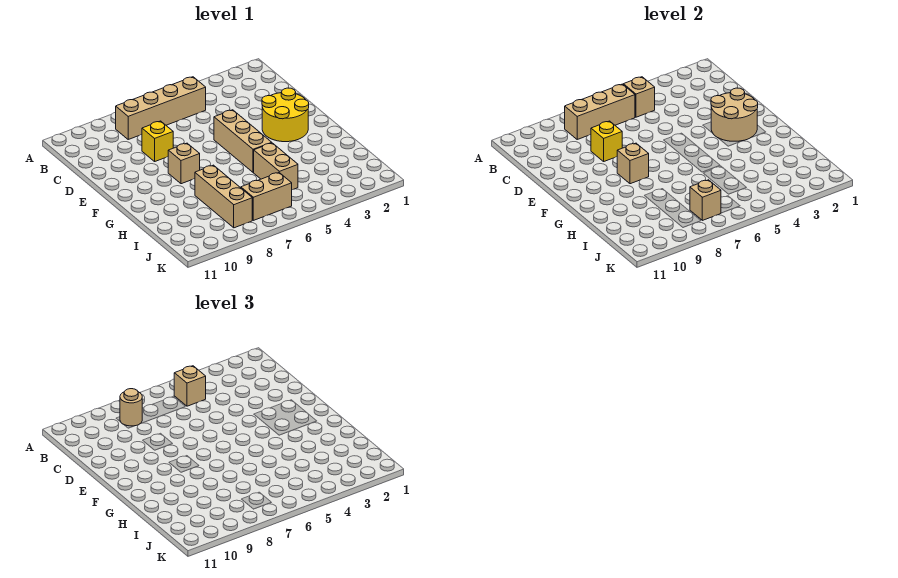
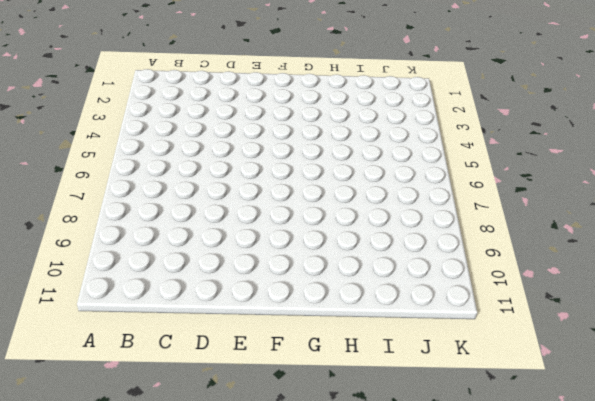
none -> tan brick B5:B8 level 1
none -> yellow brick D8 level 1
none -> yellow round brick E2:F3 level 1

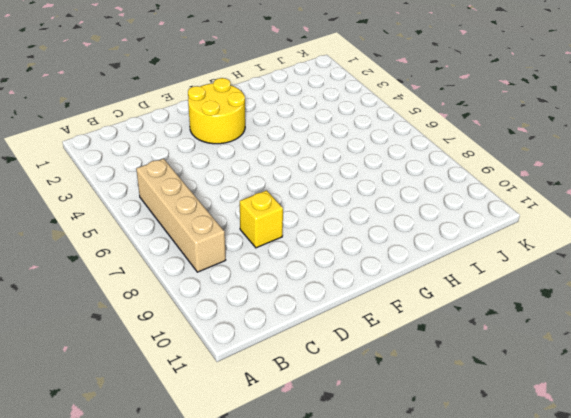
none -> tan brick E5:G5 level 1
none -> tan brick F8 level 1
none -> tan brick H5:I5 level 1

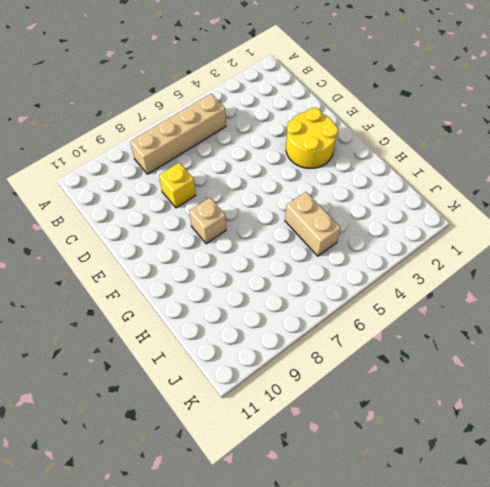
none -> tan brick E5:G5 level 1
none -> tan brick H8:J8 level 1
none -> tan brick J6:J7 level 1

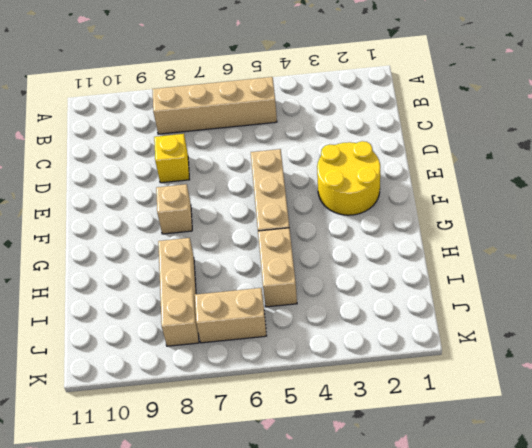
none -> tan brick B5 level 2
none -> tan brick B6:B8 level 2
none -> yellow brick D8 level 2

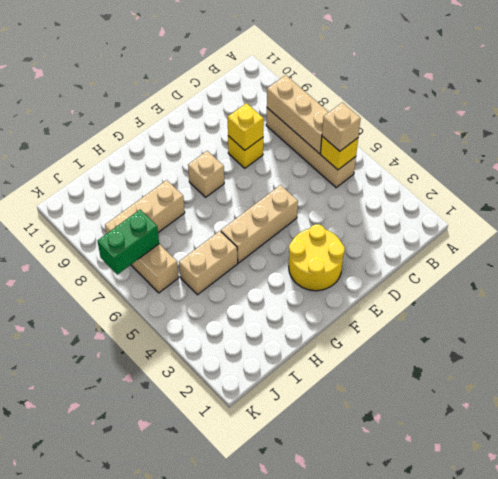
yellow brick B5 level 2 -> tan brick B5 level 2
green brick J7:K7 level 2 -> tan brick J7 level 2
none -> tan round brick E2:F3 level 2
none -> tan brick F8 level 2
none -> tan round brick B8 level 3

